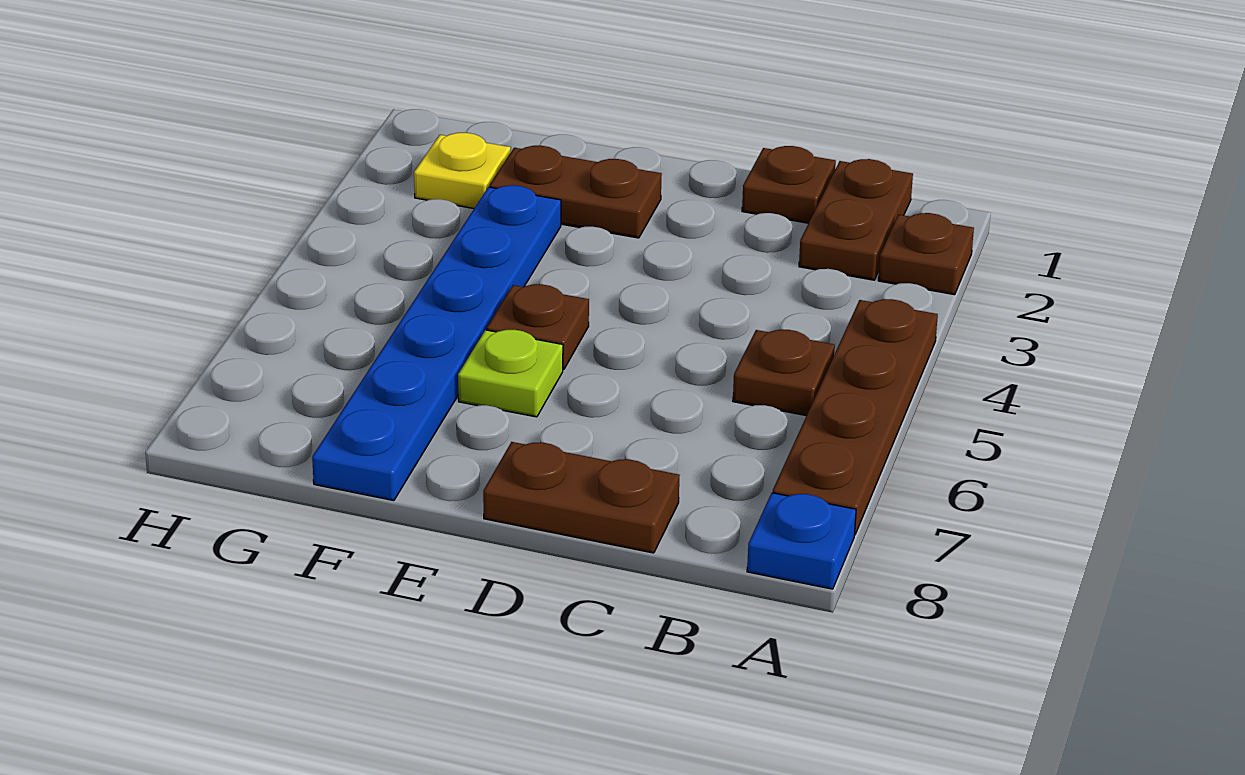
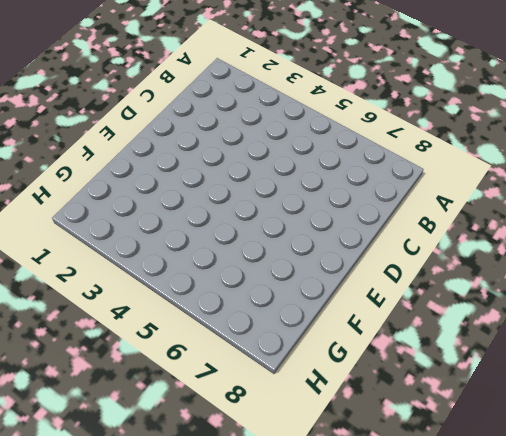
none -> brown plate A2 level 1
none -> brown plate A4:A7 level 1
none -> blue plate A8 level 1

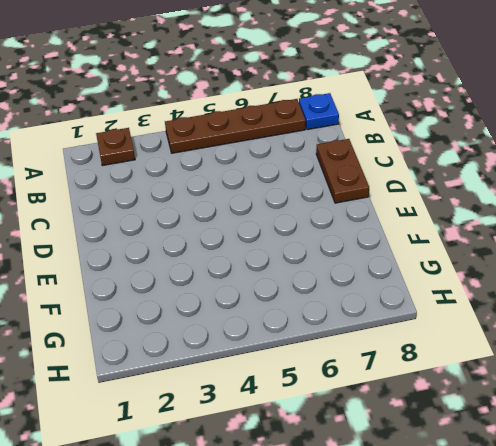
none -> brown plate B1:B2 level 1
none -> brown plate B5 level 1
none -> brown plate C1 level 1

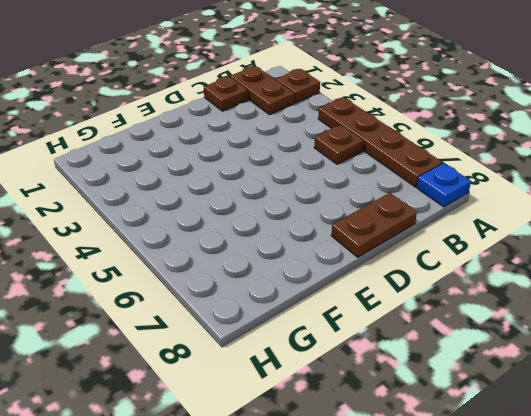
none -> brown plate E2:F2 level 1
none -> brown plate E5 level 1
none -> lime plate E6 level 1

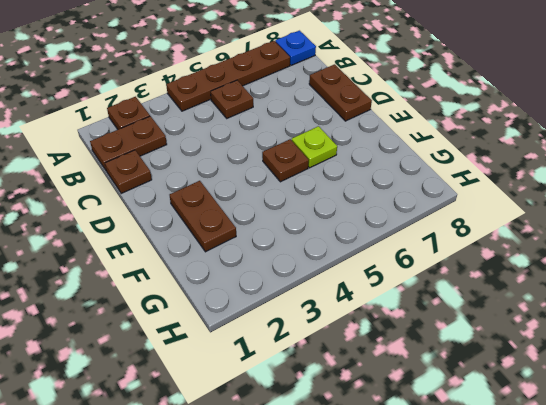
none -> blue plate F3:F8 level 1
none -> yellow plate G2 level 1

